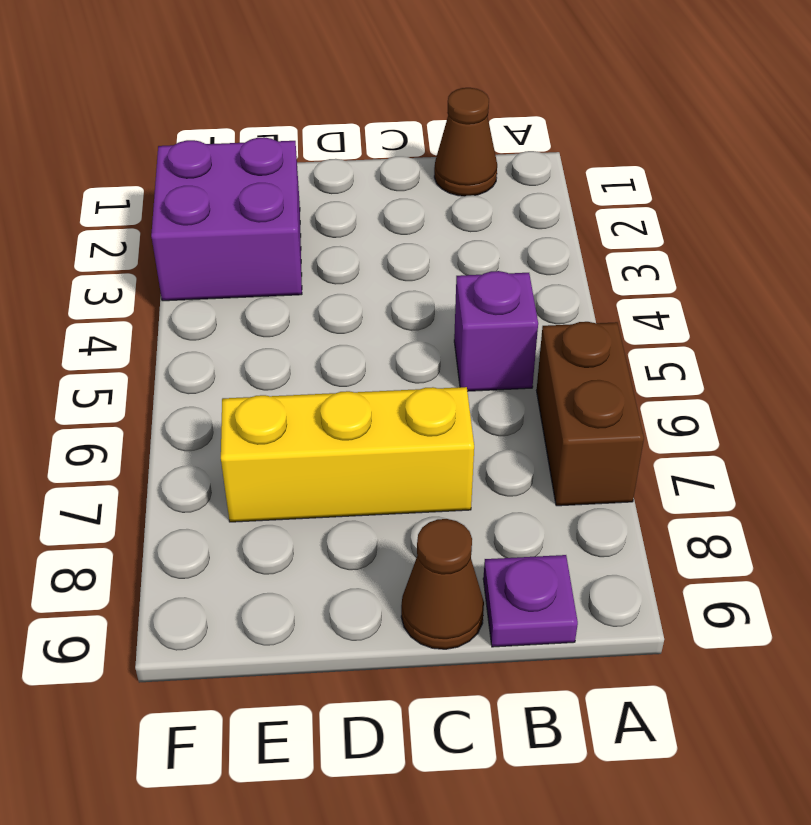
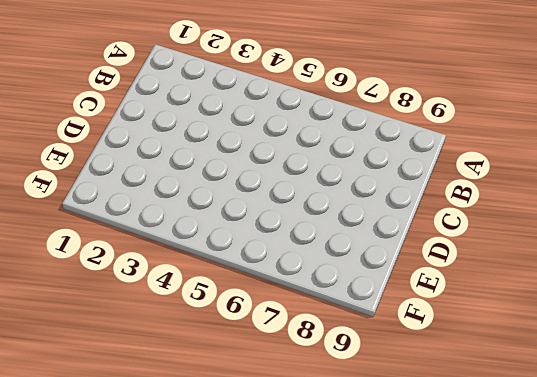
none -> brown brick A6:A7 level 1
none -> brown cone B1 level 1

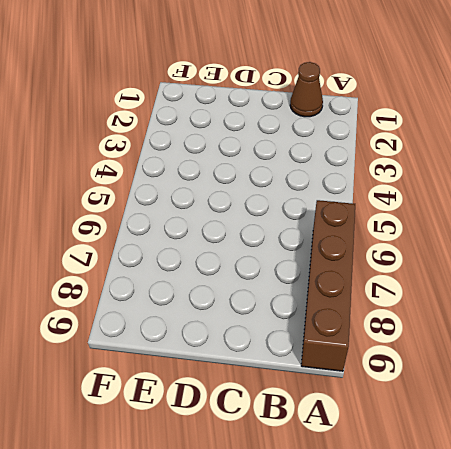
brown brick A6:A9 level 1 -> brown brick A6:A7 level 1
none -> purple brick B5 level 1
none -> purple plate B9 level 1

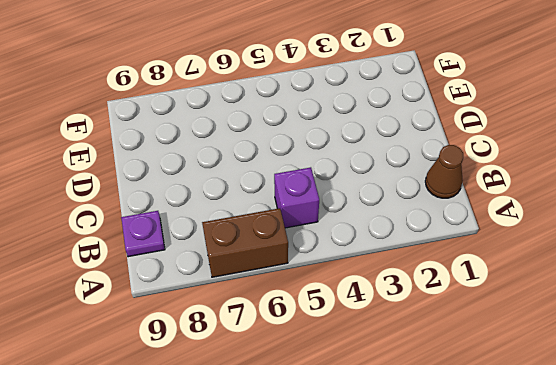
none -> yellow brick C7:E7 level 1
none -> brown cone C9 level 1

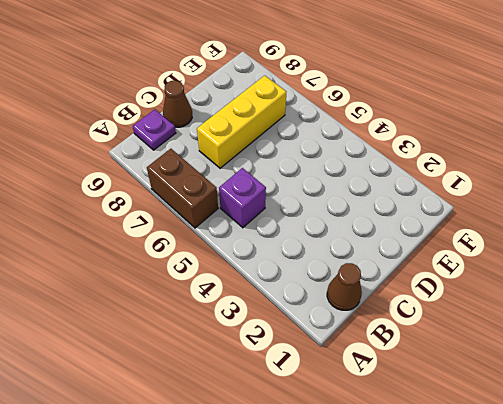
none -> purple brick E2:F3 level 1

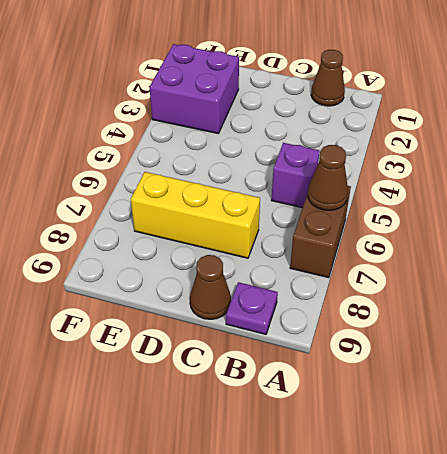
brown cone A6 level 2 -> none

